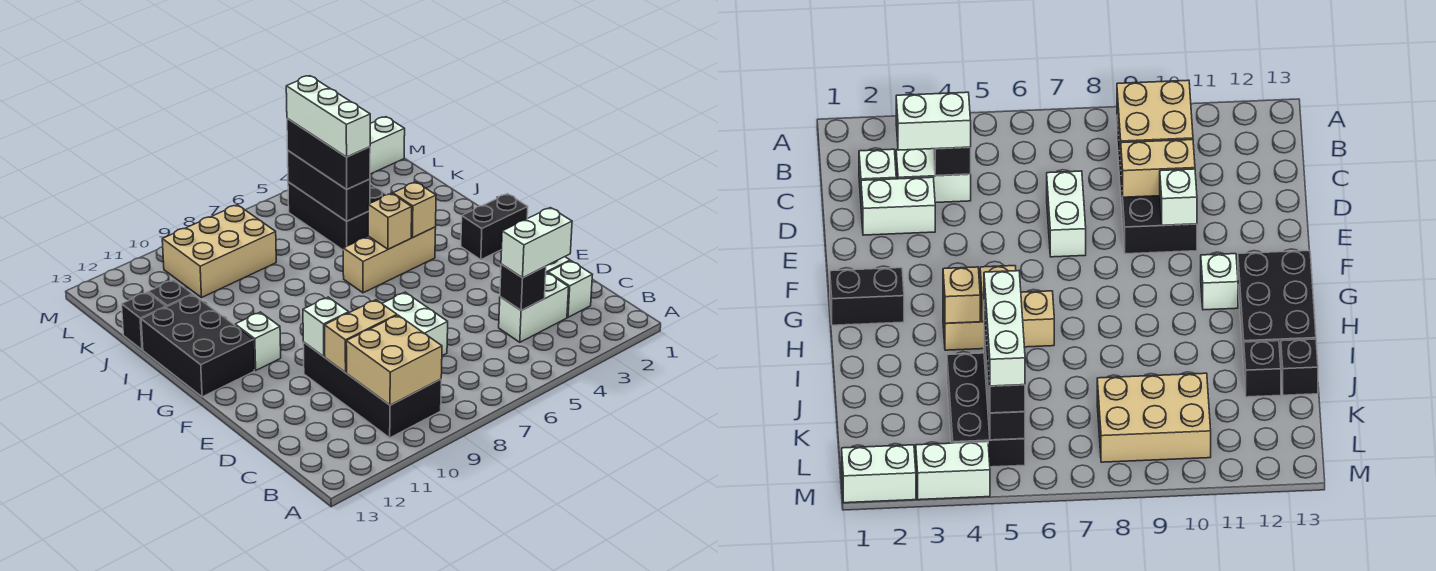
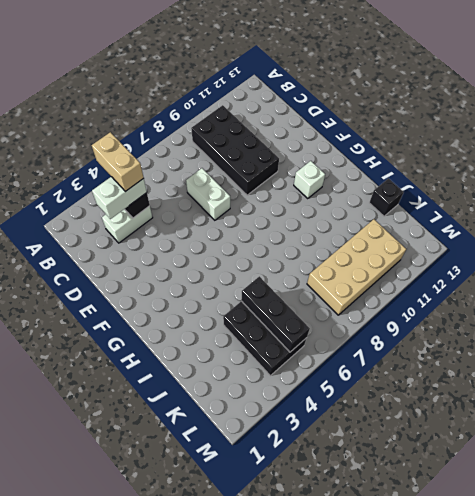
tan brick B4:C4 level 4 -> tan brick D9:D10 level 2
tan brick K8:L11 level 1 -> tan brick K8:L10 level 1
none -> white brick C2 level 1
none -> white brick D2:D3 level 1
none -> black brick G1:G2 level 1

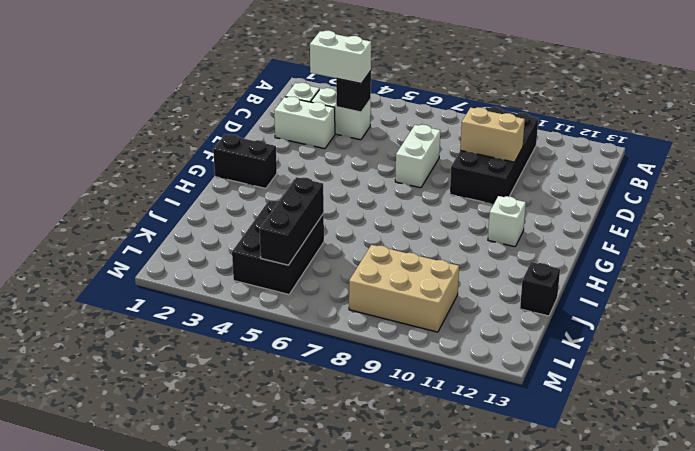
none -> black brick G12:I13 level 1
none -> tan brick H4:H6 level 1
none -> black brick J12 level 1

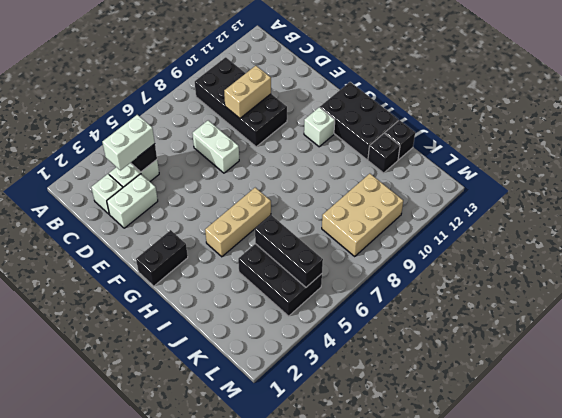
none -> white brick M1:M2 level 1
none -> white brick M3:M4 level 1
none -> tan brick B9:C10 level 2

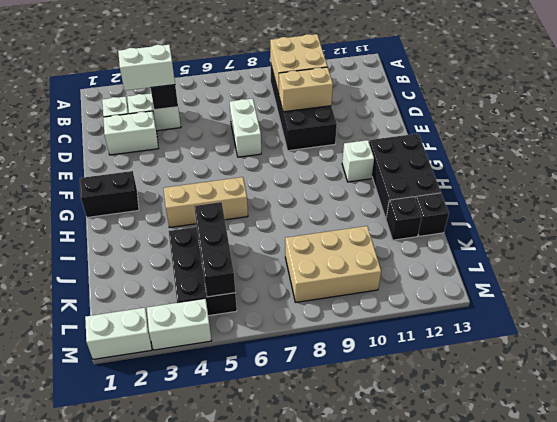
none -> white brick E10 level 2
none -> tan brick H4 level 2
none -> tan brick H5 level 2

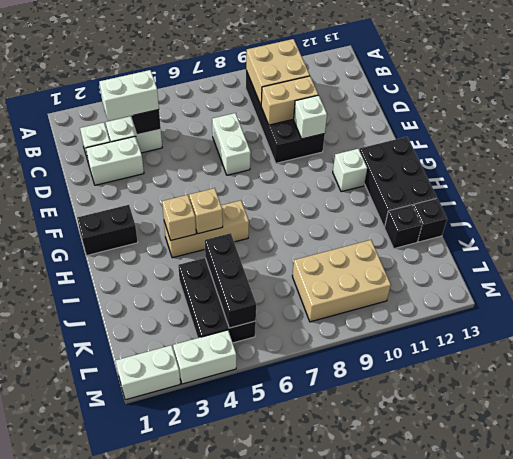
none -> black brick J5:L5 level 3
none -> white brick J5:L5 level 4

